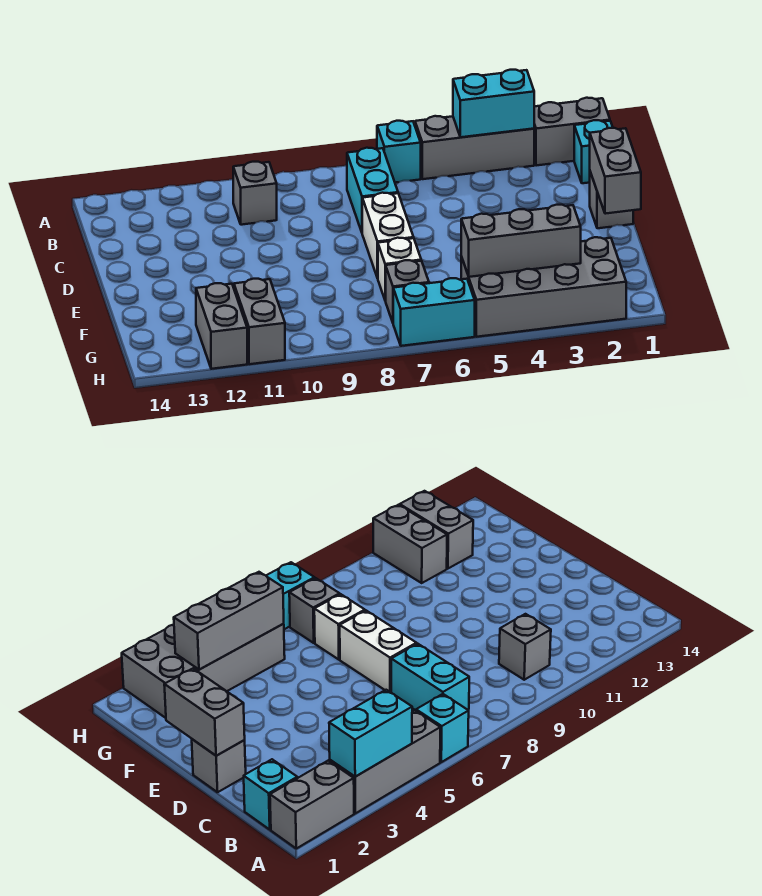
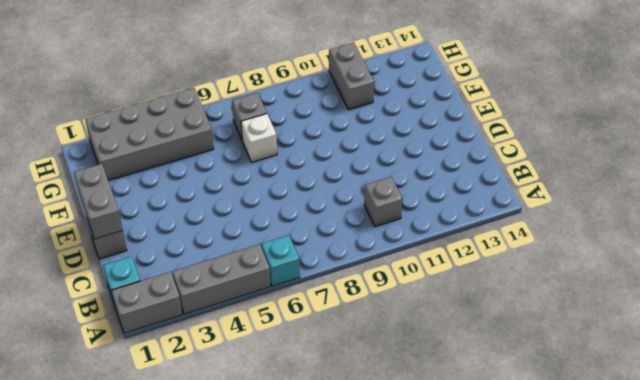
none -> cyan brick B7:C7 level 1
none -> white brick D7:E7 level 1
none -> grey brick G12:H12 level 1

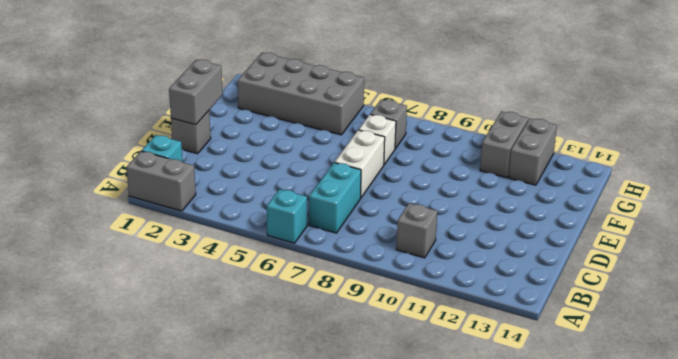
none -> grey brick A3:A5 level 1
none -> cyan brick H6:H7 level 1
none -> cyan brick A3:A4 level 2

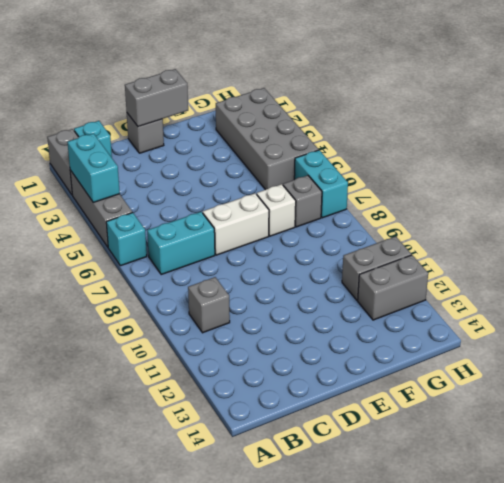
none -> grey brick G3:G5 level 2

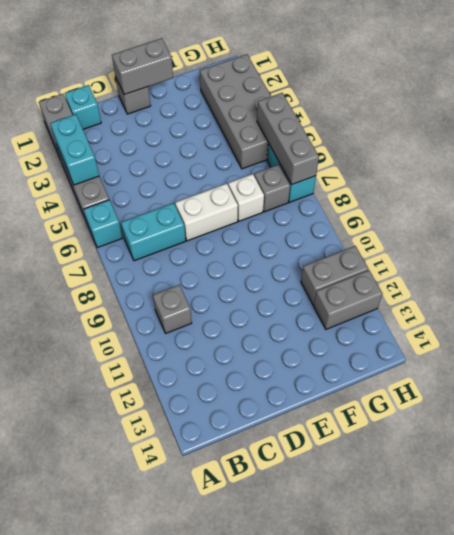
grey brick H5:H7 level 2 -> grey brick G3:G5 level 2

